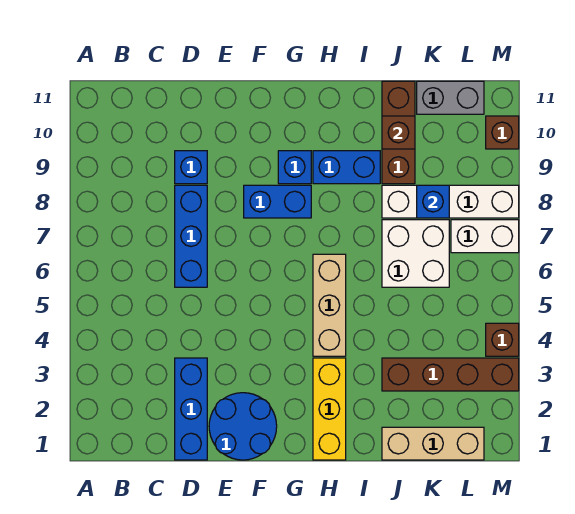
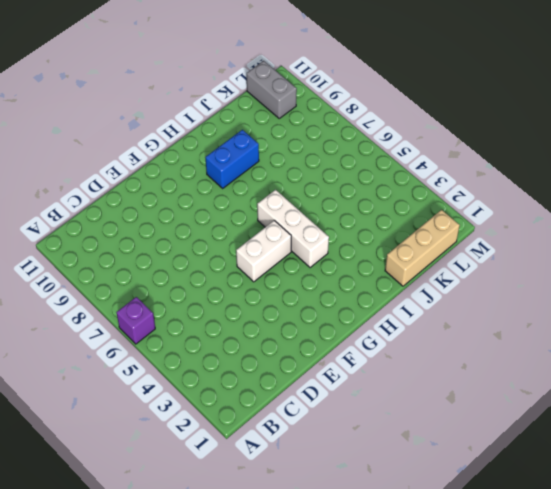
purple brick A6 level 1 -> none
white brick F5:G5 level 1 -> white brick L7:M7 level 1
white brick H4:H6 level 1 -> tan brick H4:H6 level 1
grey brick L10:L11 level 1 -> grey brick K11:L11 level 1
none -> blue brick D1:D3 level 1
none -> blue brick D6:D8 level 1
none -> blue brick D9 level 1

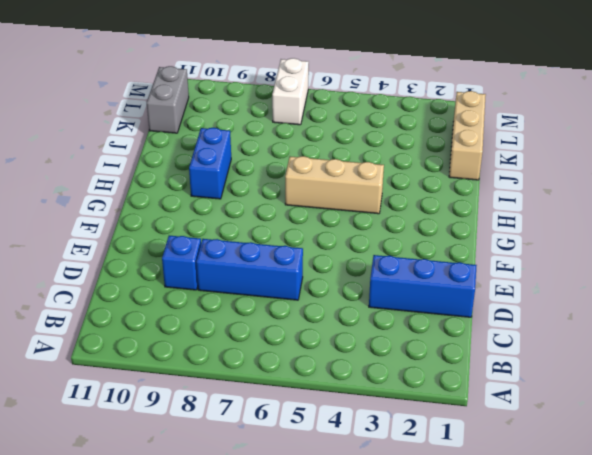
none -> blue round brick E1:F2 level 1
none -> blue brick F8:G8 level 1
none -> blue brick G9 level 1

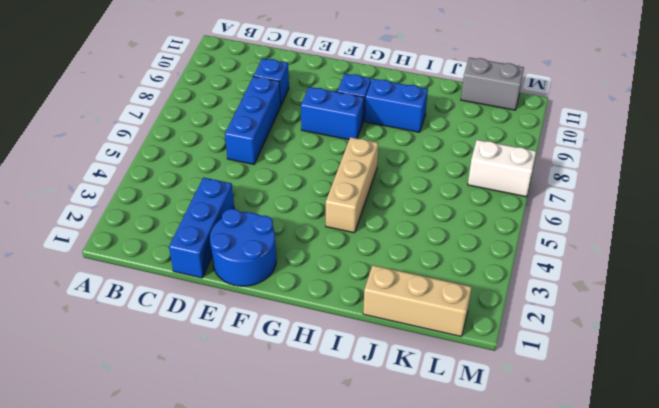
none -> yellow brick H1:H3 level 1
none -> brown brick J3:M3 level 1
none -> white brick J6:K7 level 1

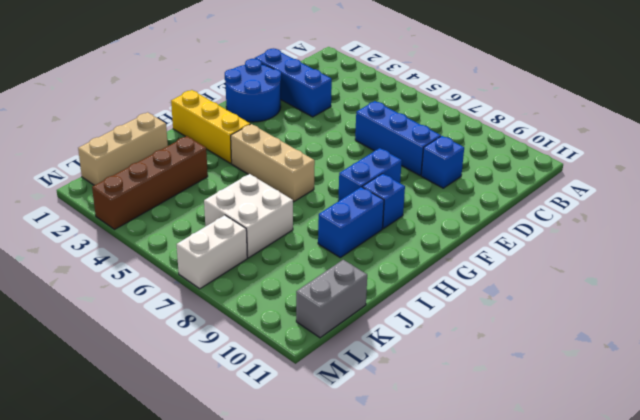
none -> white brick J8:M8 level 1
none -> brown brick J9:J11 level 1
none -> brown brick M4 level 1

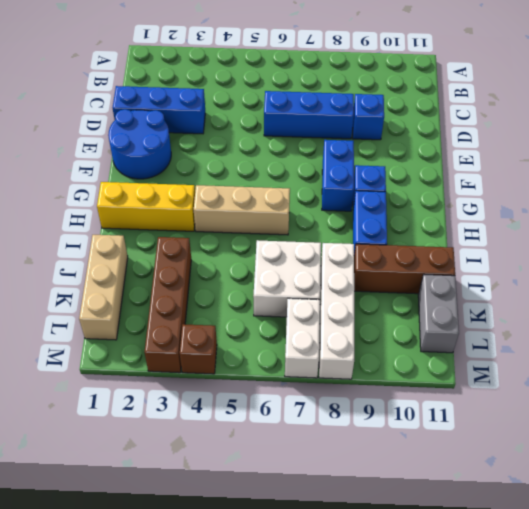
none -> brown brick M10 level 1
none -> brown brick J10 level 2
none -> blue brick K8 level 2

